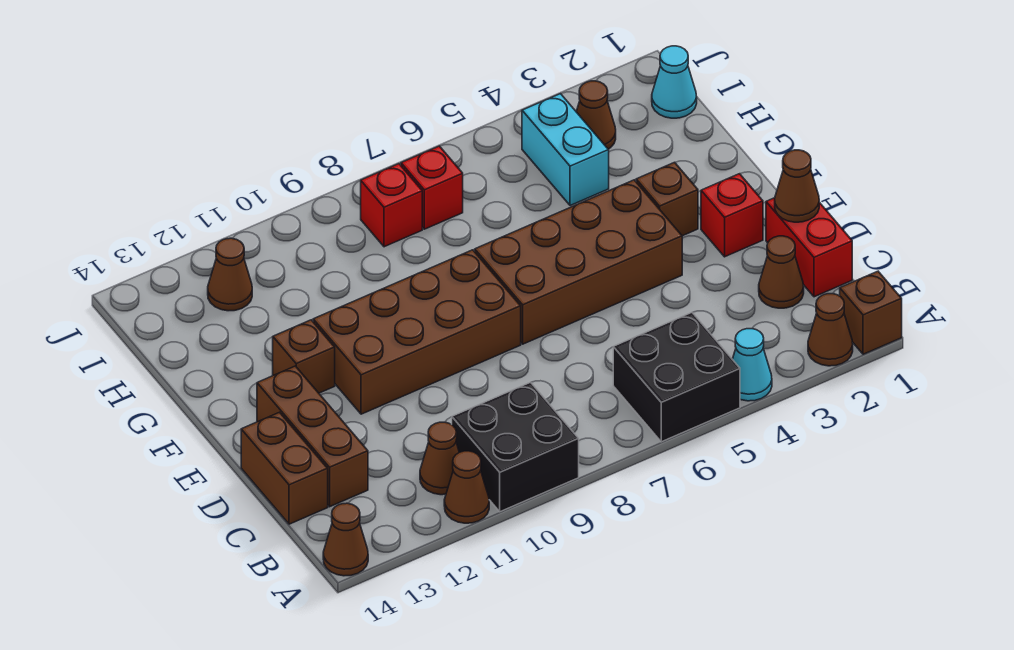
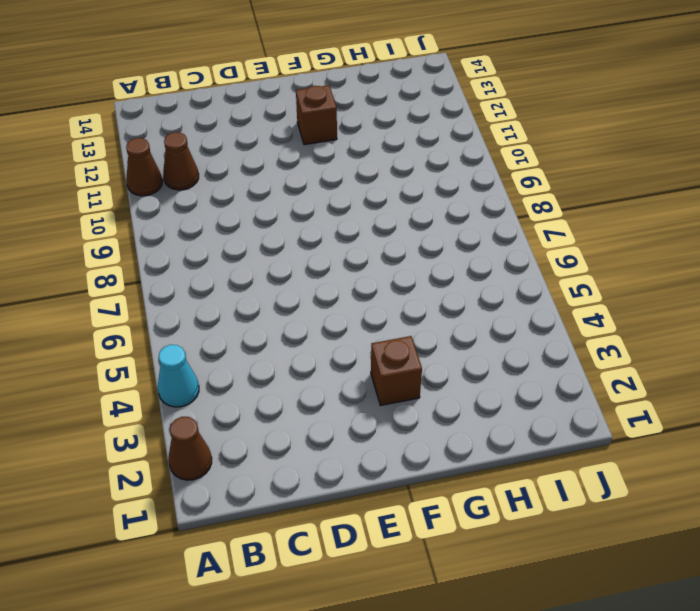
none -> brown brick A1 level 1
none -> black brick A5:B6 level 1
none -> black brick A9:B10 level 1

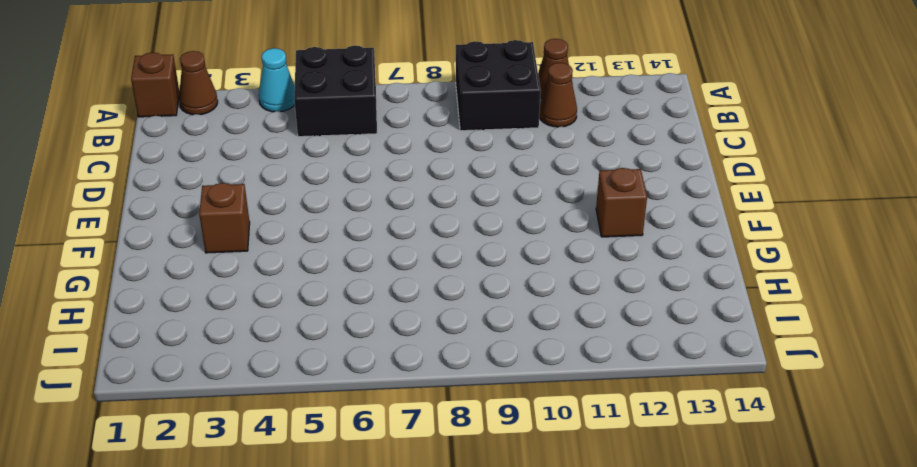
none -> brown cone A14 level 1
none -> red brick C1:D1 level 1
none -> brown cone C2 level 1

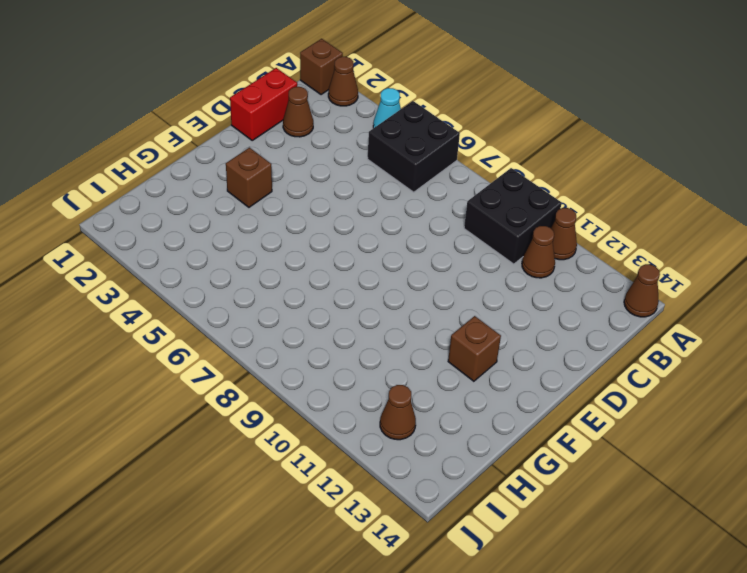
none -> brown brick C13:E13 level 1
none -> brown brick C14:D14 level 1
none -> red brick E2 level 1

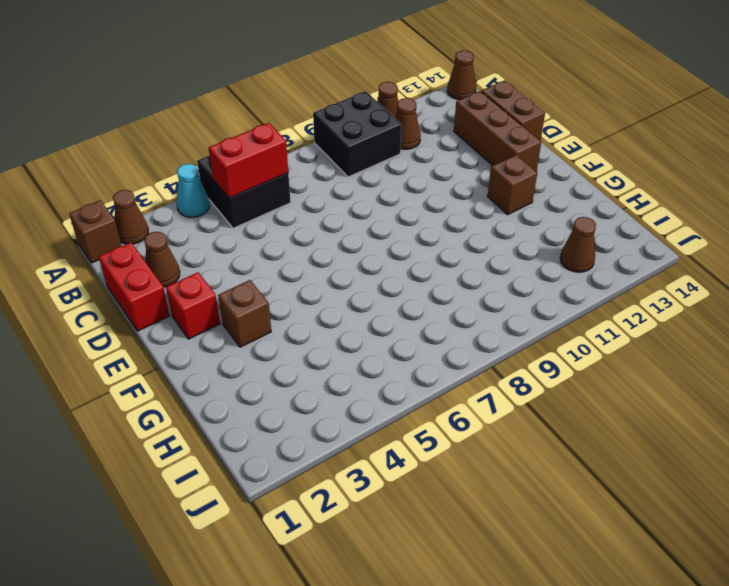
red brick B5:B6 level 2 -> none
none -> brown brick E4:F7 level 1
none -> brown brick E8:F11 level 1
none -> cyan brick H4:I4 level 1

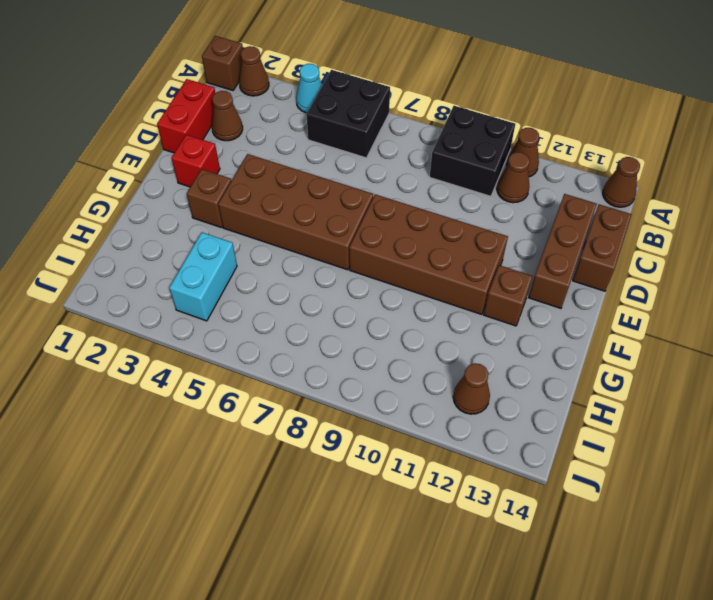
none -> cyan cone I1 level 1
none -> brown cone I3 level 1
none -> red brick I7 level 1

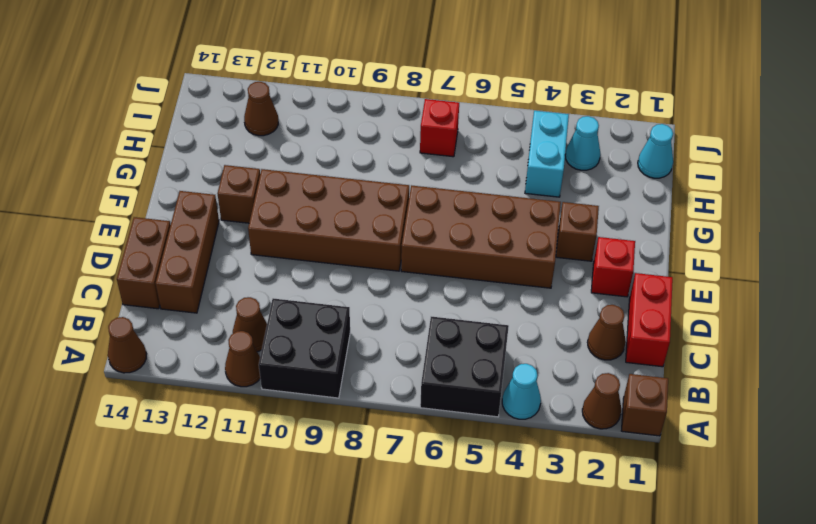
cyan cone I3 level 1 -> brown cone I3 level 1
none -> red brick I8 level 1
none -> brown cone D1 level 2

